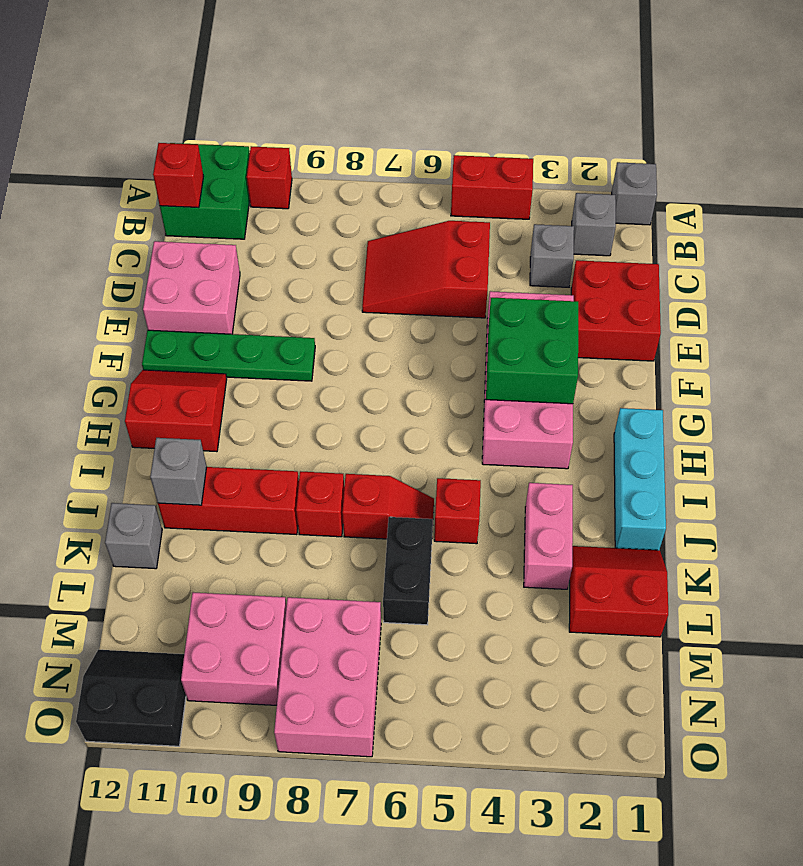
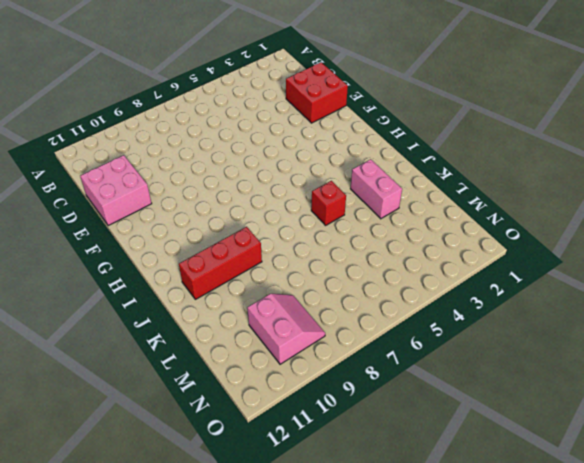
pink slope M9:N10 level 1 top 10 -> pink brick M9:N10 level 1
none -> grey brick A1 level 1
none -> red brick A4:A5 level 1
none -> red brick A10 level 1

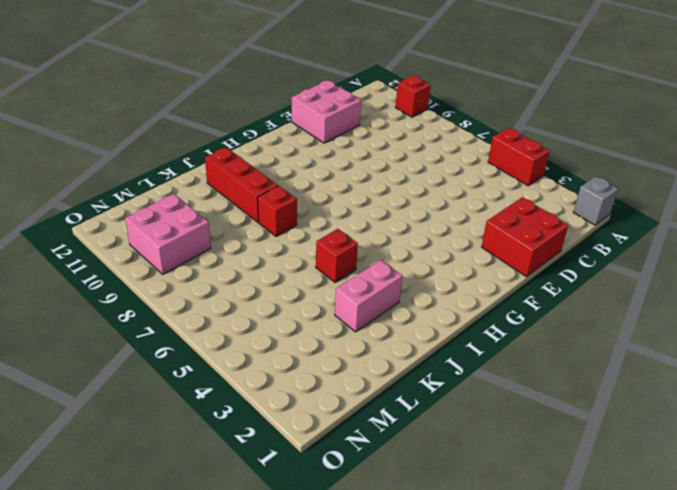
none -> green brick A11:B12 level 1
none -> grey brick B2 level 1
none -> grey brick C3 level 1

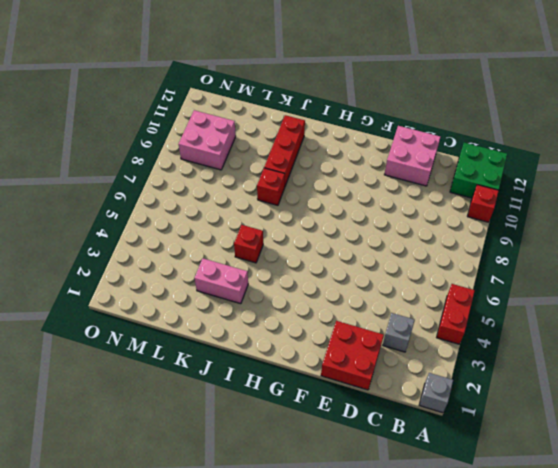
none -> grey brick B2 level 1
none -> red slope C5:D7 level 1 top 5
none -> pink brick E3:H4 level 1

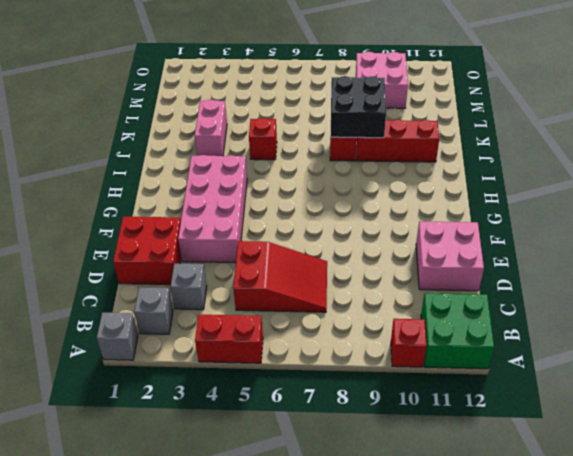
black brick J8:K9 level 2 -> none
none -> green plate F9:F12 level 1
none -> red slope G11:H12 level 1 top H
none -> cyan brick H1:J1 level 1

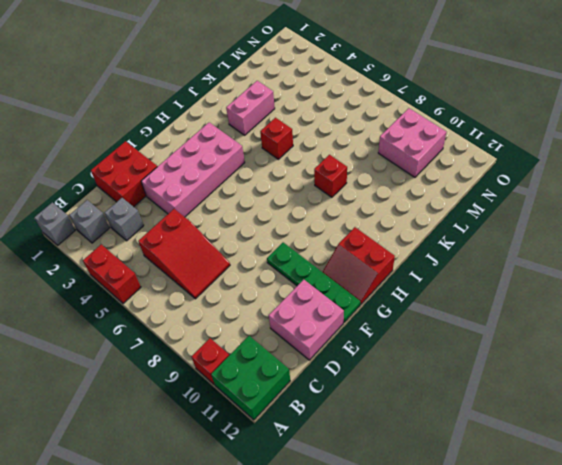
none -> cyan brick H1:J1 level 1
none -> red slope J6:J7 level 1 top 7
none -> red brick J9:J11 level 1

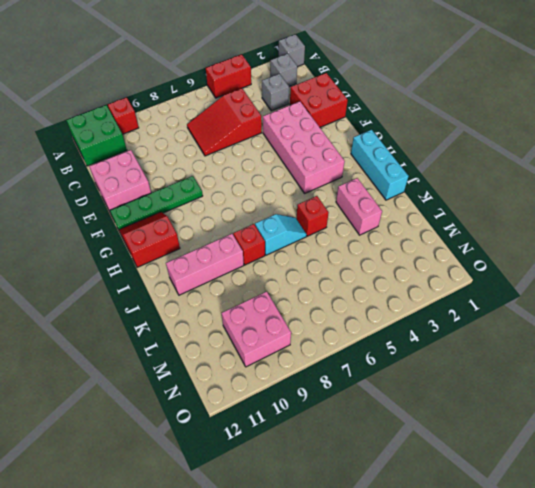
cyan slope J6:J7 level 1 top 7 -> red slope J6:J7 level 1 top 7
pink brick J9:J11 level 1 -> red brick J9:J11 level 1
none -> red slope K1:L2 level 1 top L
none -> black brick K6:L6 level 1
none -> grey brick K12 level 1

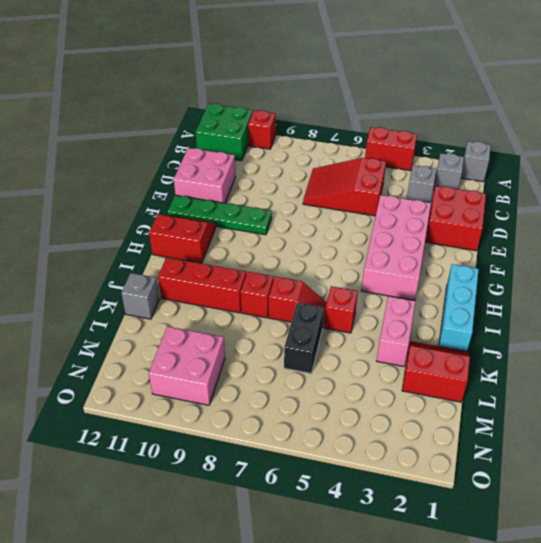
none -> pink brick M7:O8 level 1
none -> black slope N11:O12 level 1 top O
none -> red brick B12 level 2

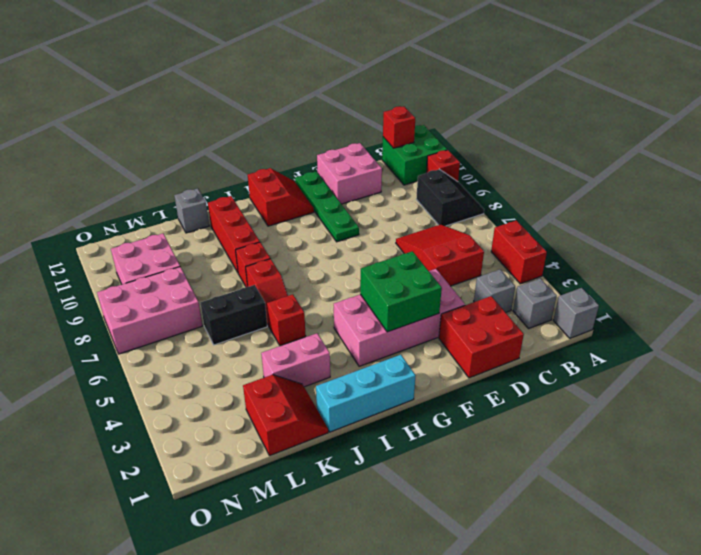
black slope A8:B9 level 1 top B -> black slope N11:O12 level 1 top O
none -> grey brick J11 level 2

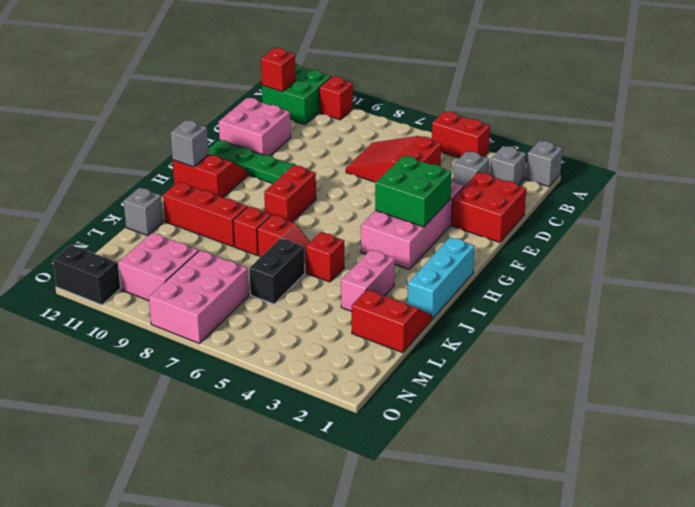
red brick G8:H8 level 1 -> none
grey brick H12 level 2 -> grey brick J11 level 2

